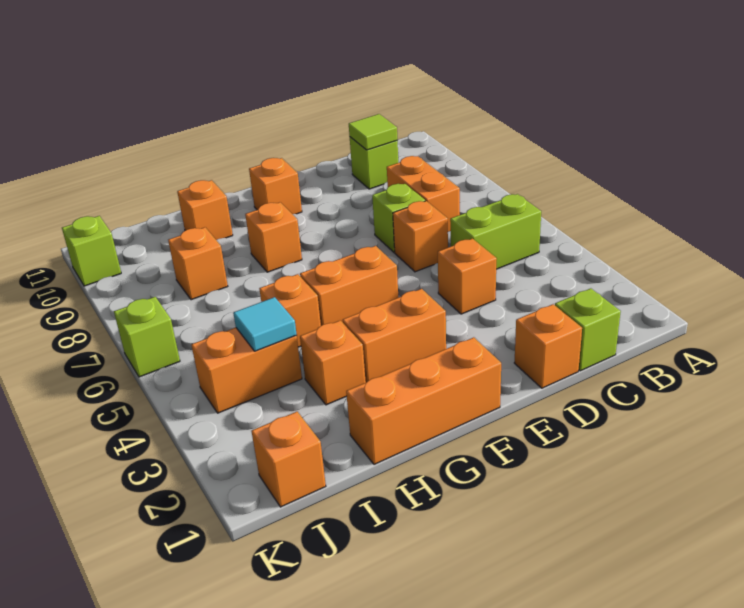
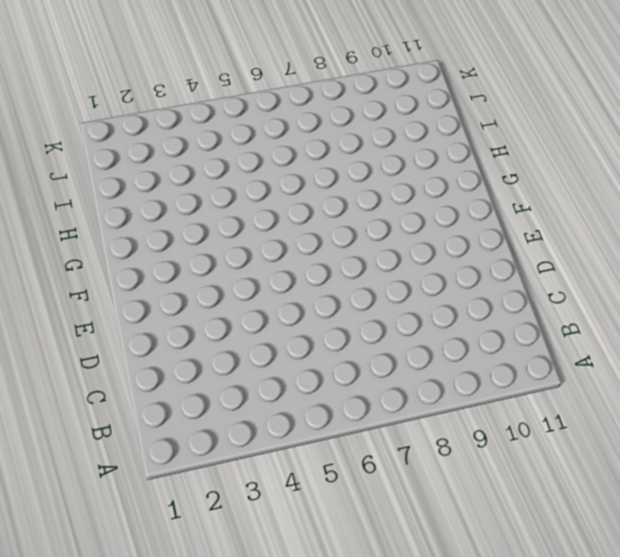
none -> lime brick B5:C5 level 1
none -> lime brick C1 level 1
none -> orange brick C7:C8 level 1

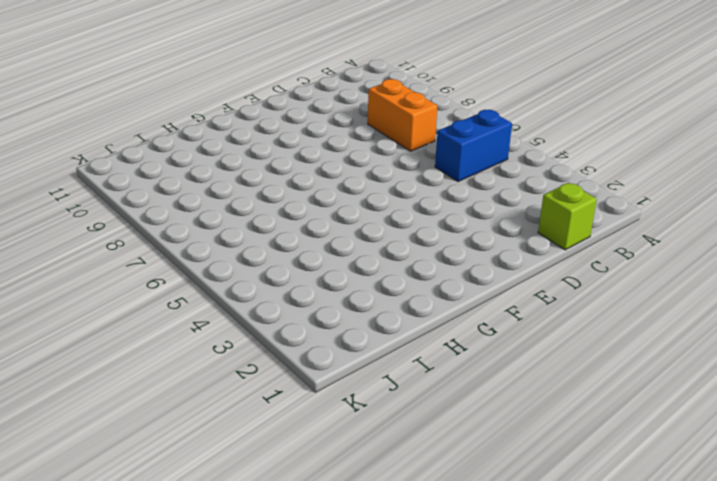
blue brick B5:C5 level 1 -> lime brick B5:C5 level 1
none -> lime brick C10 level 1
none -> orange brick D1 level 1
none -> orange brick D4 level 1

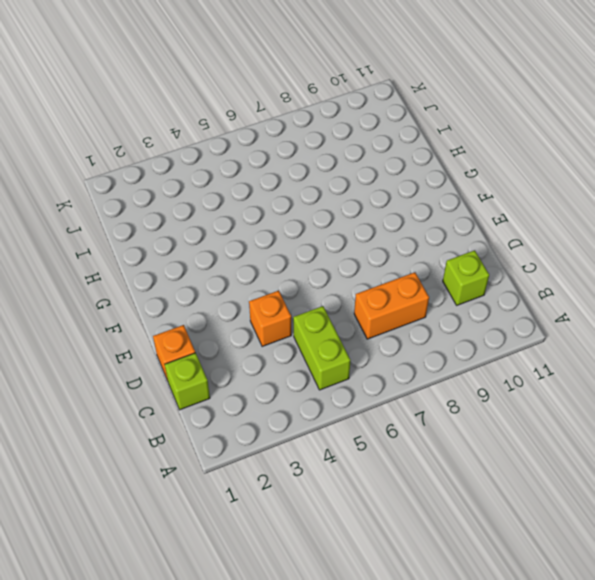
none -> orange brick D6 level 1
none -> lime brick D7 level 1
none -> orange brick F1:H1 level 1

